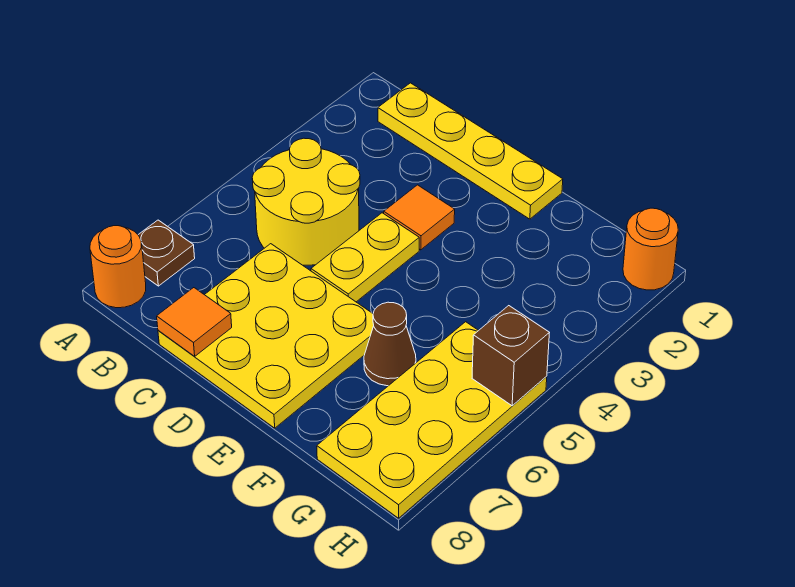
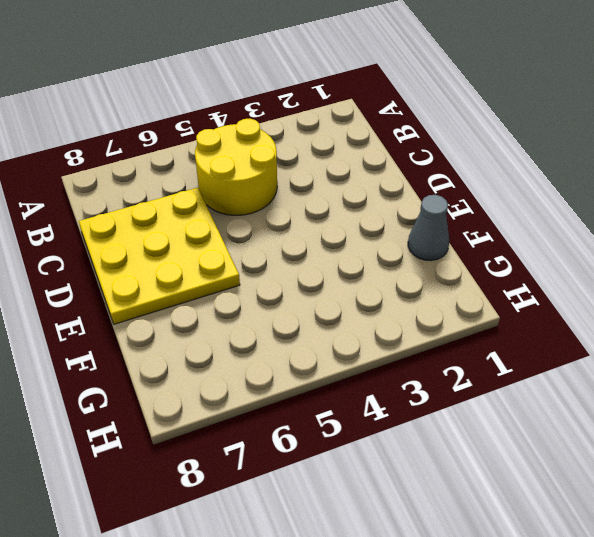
grey cone F1 level 1 -> none
none -> brown plate A7 level 1
none -> orange round brick A8 level 1
none -> yellow plate B1:E1 level 1

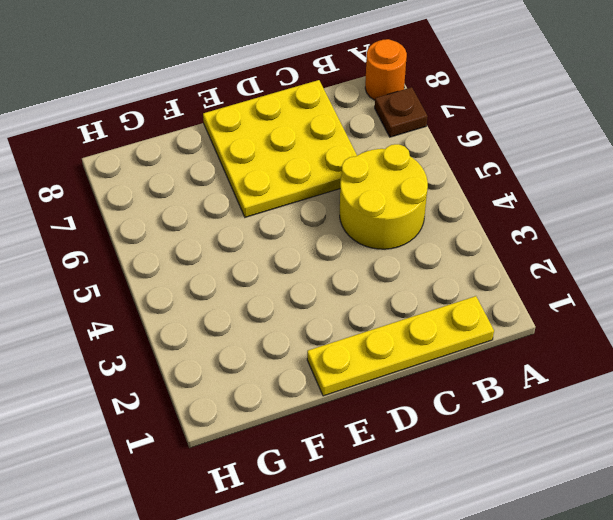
none -> orange tile D3 level 1
none -> yellow plate D4:D5 level 1
none -> brown cone F6 level 1

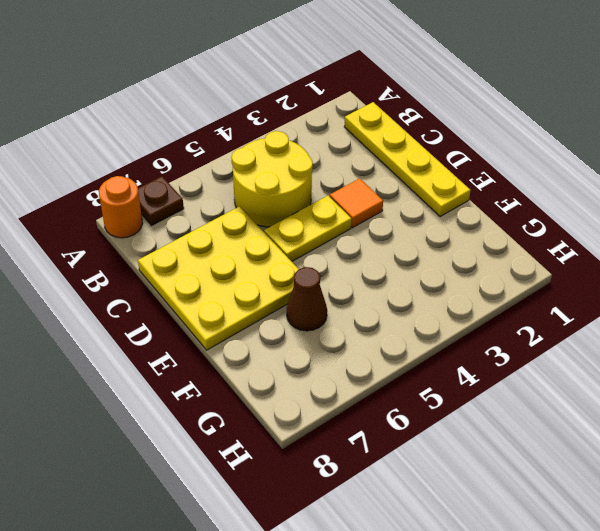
none -> yellow plate G5:H8 level 1
none -> orange round brick H1 level 1
none -> orange tile C8 level 2

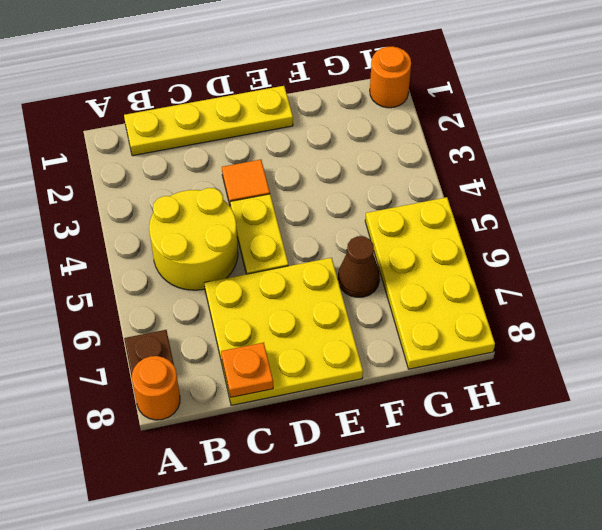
orange plate C8 level 2 -> orange tile C8 level 2
none -> brown brick H5 level 2

